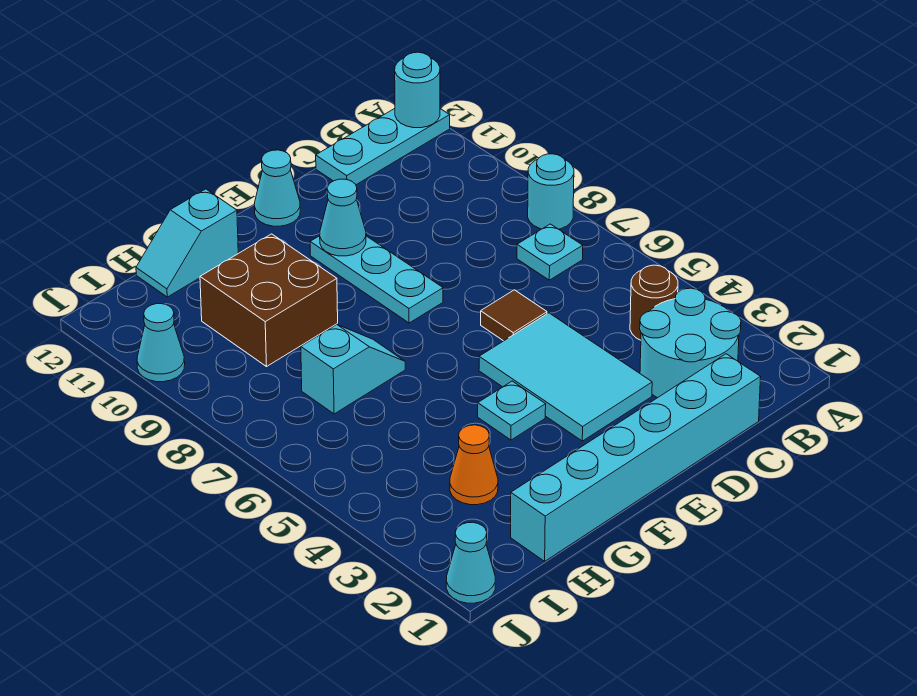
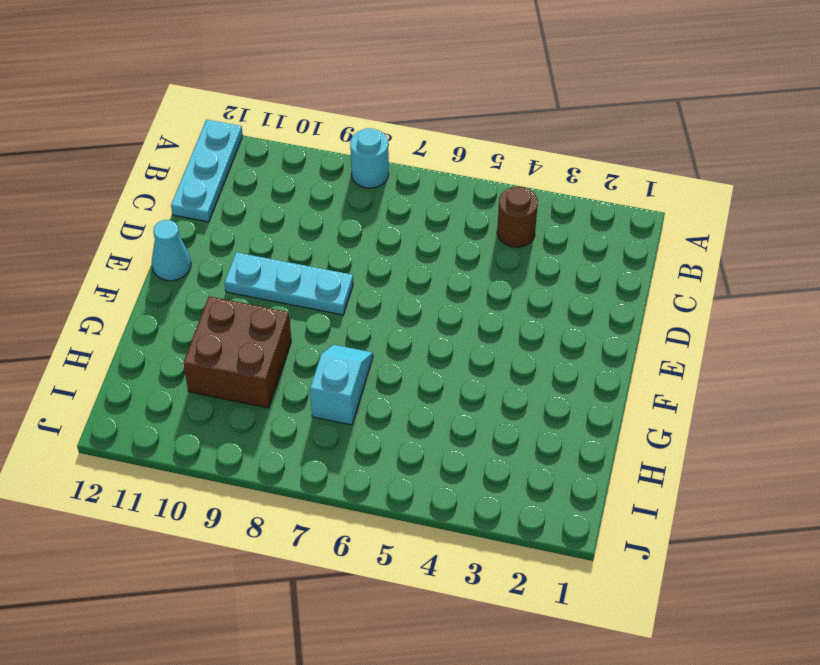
none -> cyan round brick B2:C3 level 1
none -> cyan plate B7 level 1
none -> cyan brick C1:H1 level 1

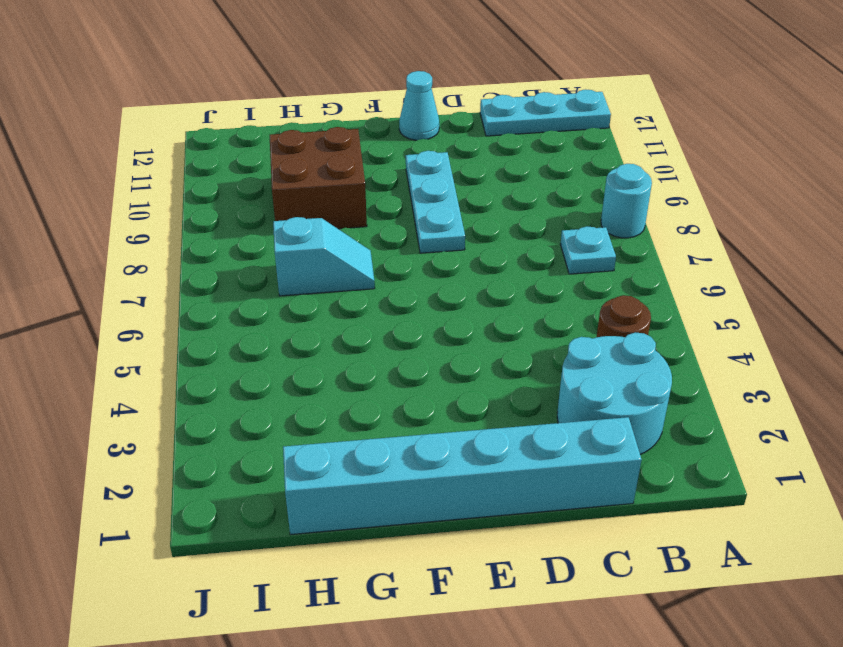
none -> cyan tile D3:E5 level 1
none -> brown tile D6 level 1
none -> cyan plate F4 level 1

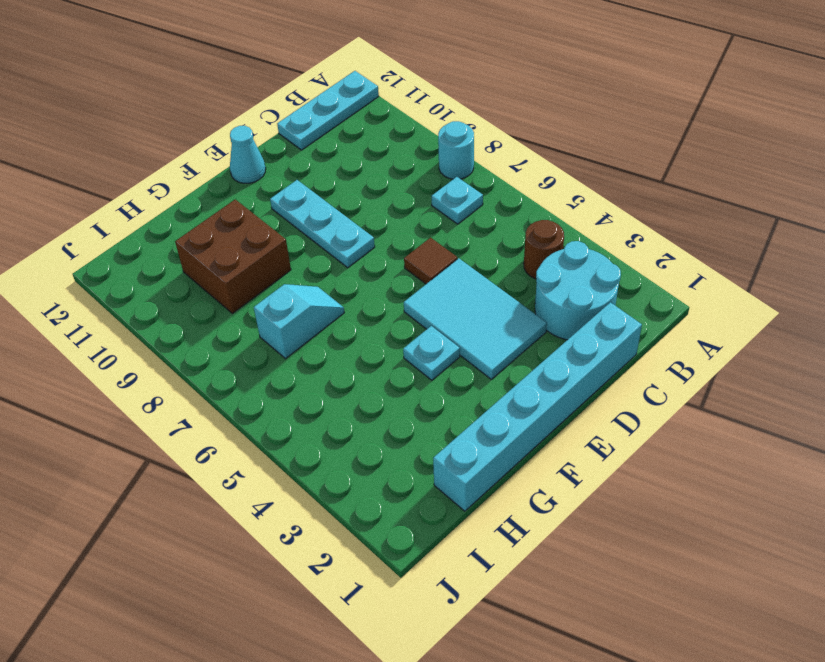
none -> cyan slope G12:H12 level 1 top G
none -> orange cone H3 level 1
none -> cyan cone J1 level 1

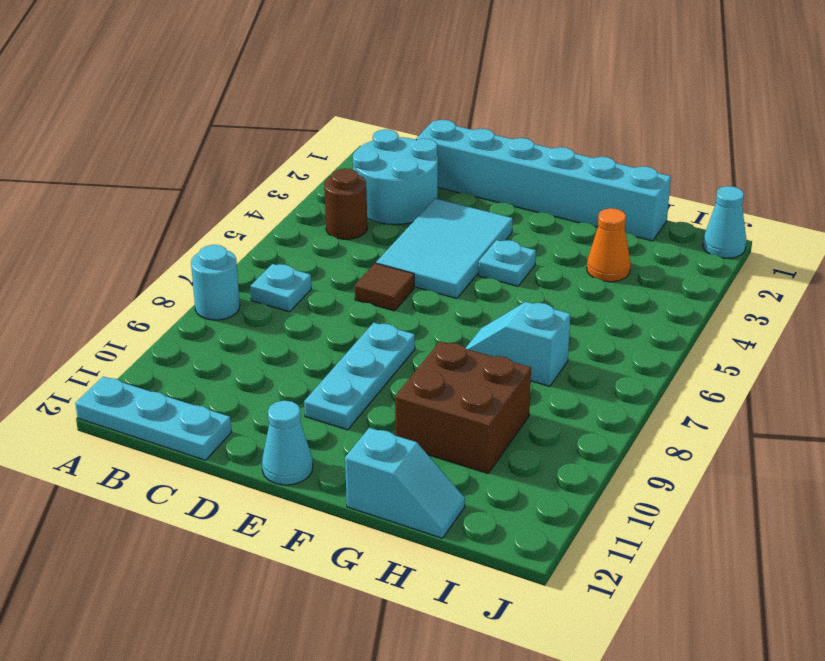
none -> cyan cone J10 level 1
none -> cyan round brick A12 level 2
none -> cyan cone E10 level 2

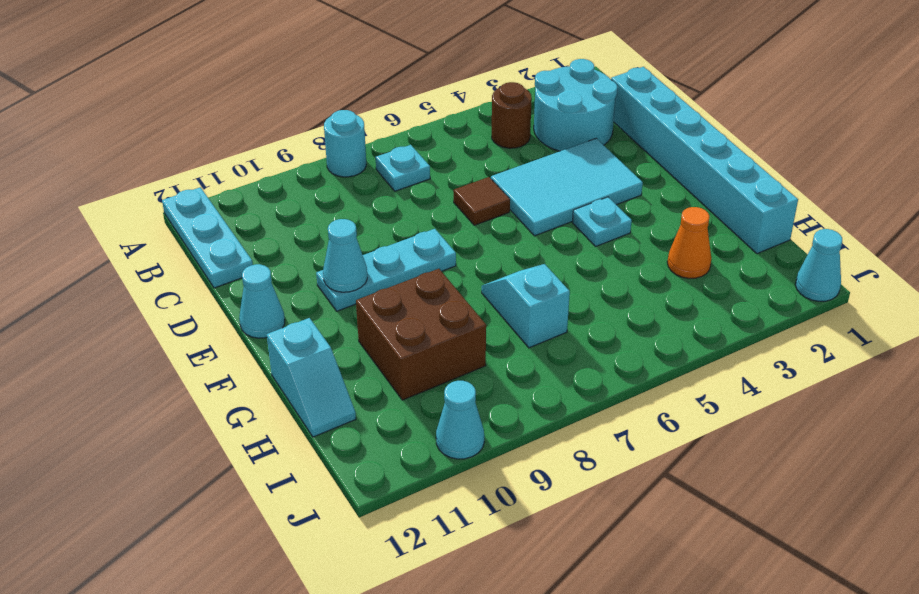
none -> cyan round brick A12 level 2

